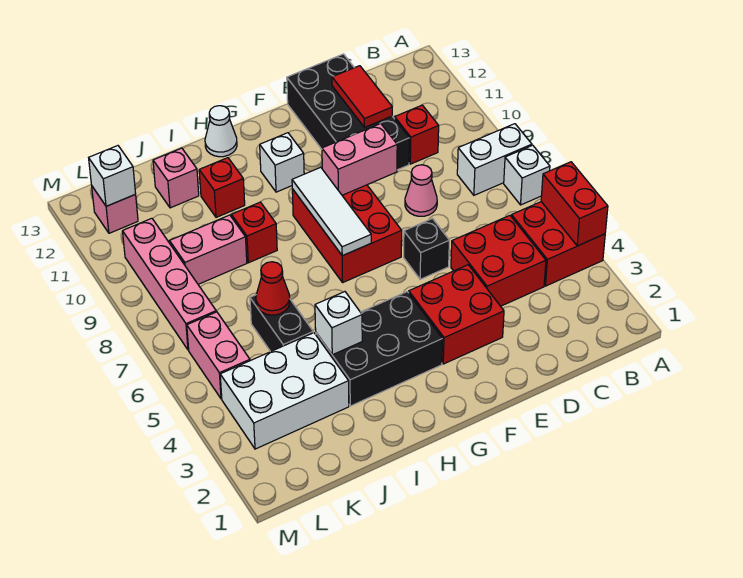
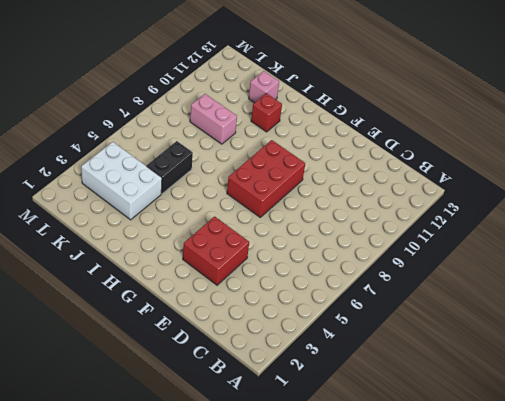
none -> red brick A4:B5 level 1
none -> white brick A7 level 1
none -> white brick A8:B8 level 1

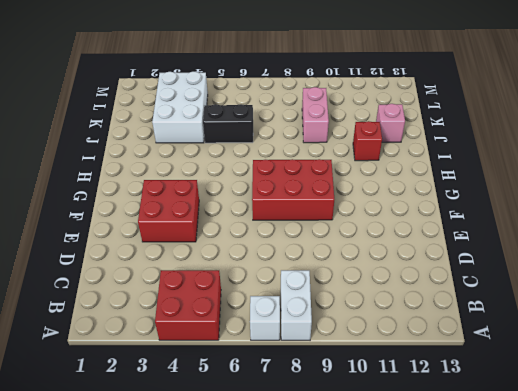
none -> red brick C4:D5 level 1
none -> red brick C10 level 1
none -> pink cone D8 level 1

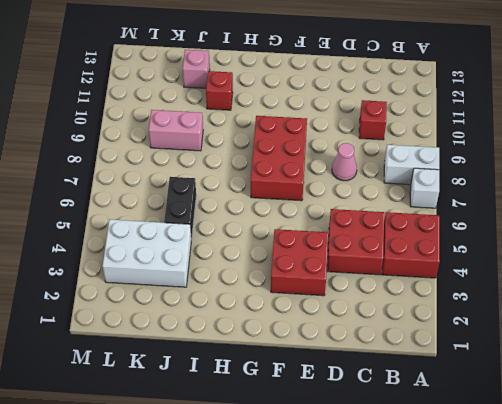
none -> black brick D10:E13 level 1
none -> black brick E6 level 1
none -> black brick G3:I4 level 1

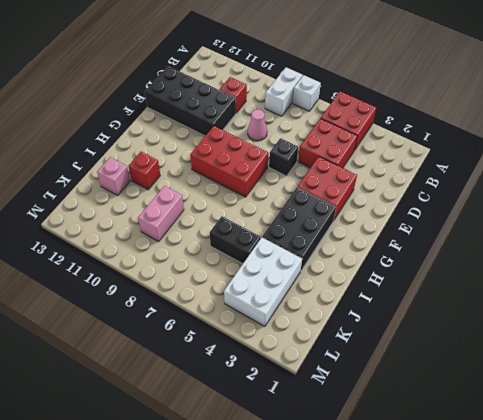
none -> white brick G11 level 1
none -> white cone H13 level 1
none -> red brick I9 level 1

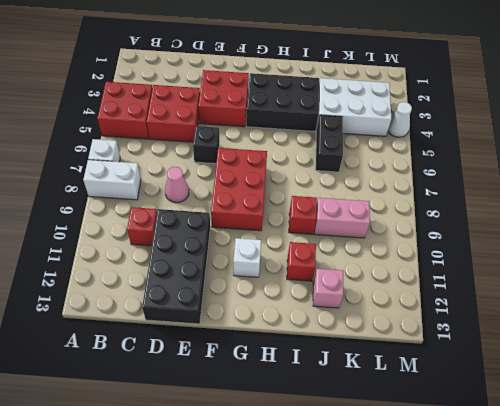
white cone M4 level 1 -> white cone H13 level 1
none -> pink brick L5:L6 level 1
none -> pink brick L7:L10 level 1
none -> pink brick L12 level 1

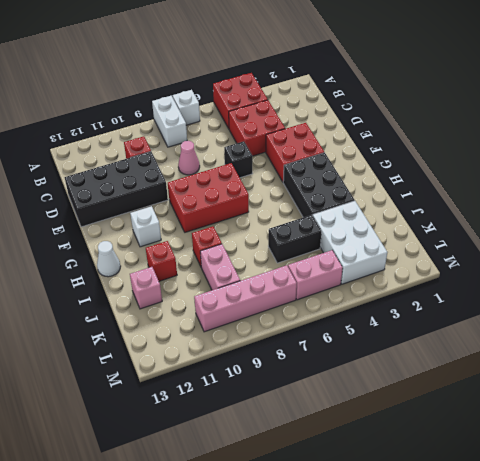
none -> pink brick L12 level 1
none -> red brick A4:A5 level 2
none -> red tile D11:D12 level 2

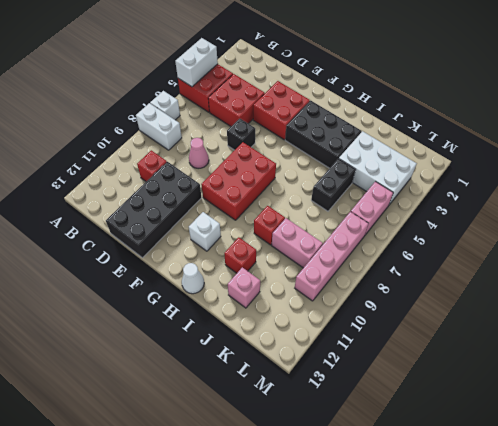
white brick A4:A5 level 2 -> red brick A4:A5 level 2
none -> pink brick L12 level 1
none -> red tile D11:D12 level 2
none -> pink brick E9:F9 level 2

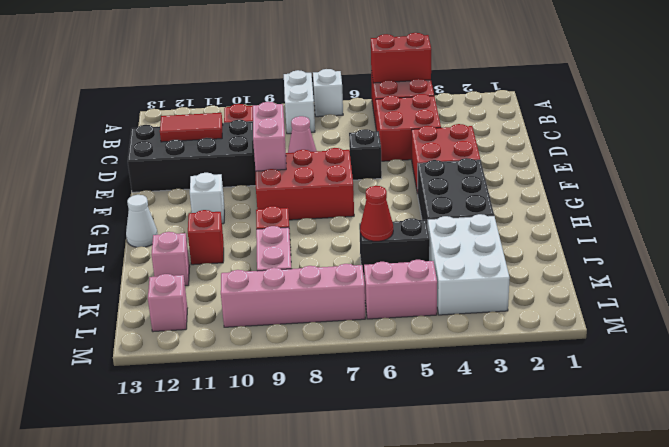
none -> white tile G7:G9 level 2
none -> white brick I4 level 2
none -> white brick L12 level 2

